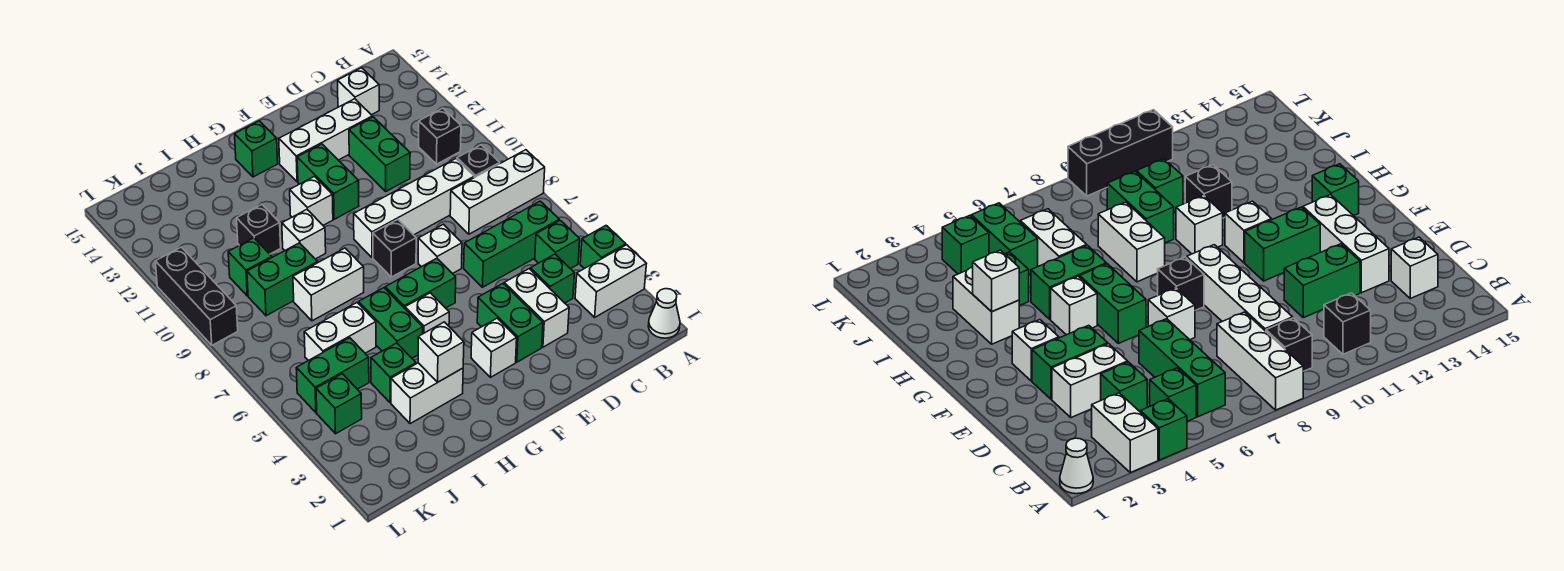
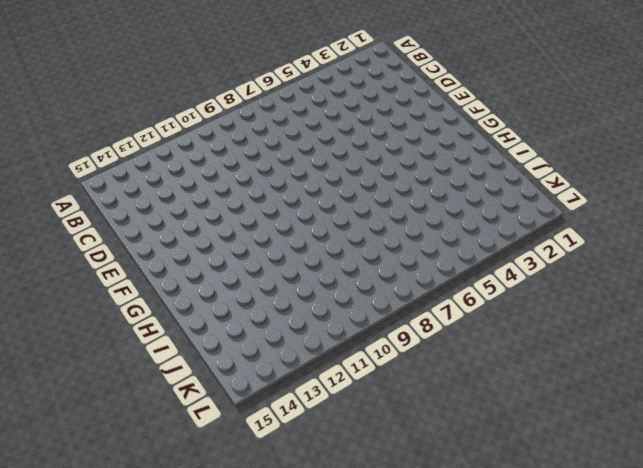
none -> white cone A1 level 1
none -> white brick A3:B3 level 1
none -> green brick A4 level 1
none -> white brick A8:C8 level 1

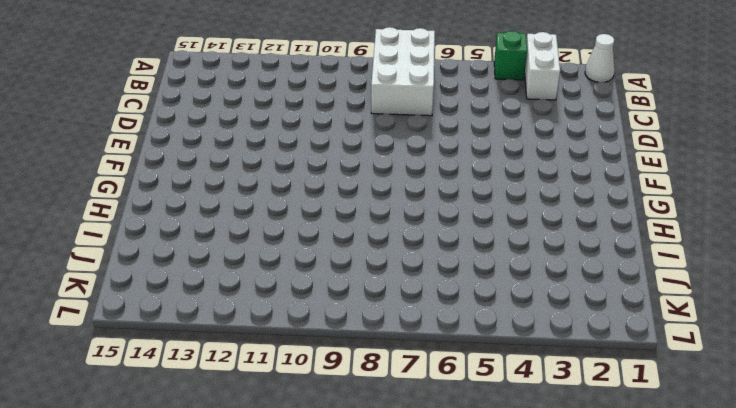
white brick A7:C8 level 1 -> white brick A8:C8 level 1
none -> green brick B5 level 1
none -> green brick B6:D6 level 1
none -> black brick B9 level 1
none -> black brick B11 level 1

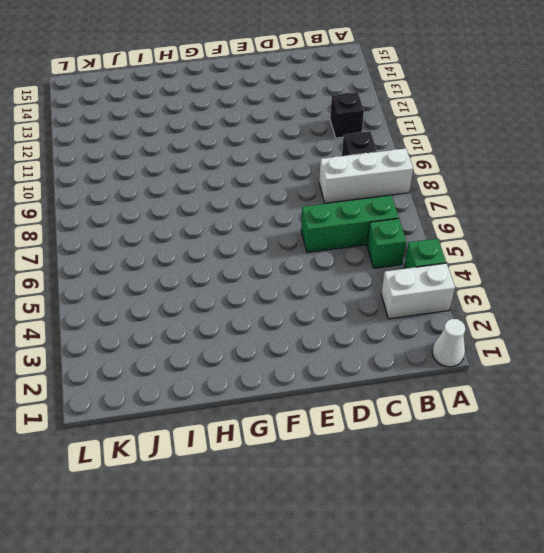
none -> green brick C4 level 1
none -> white brick C9:F9 level 1
none -> white brick C14 level 1
none -> white brick D3:D4 level 1

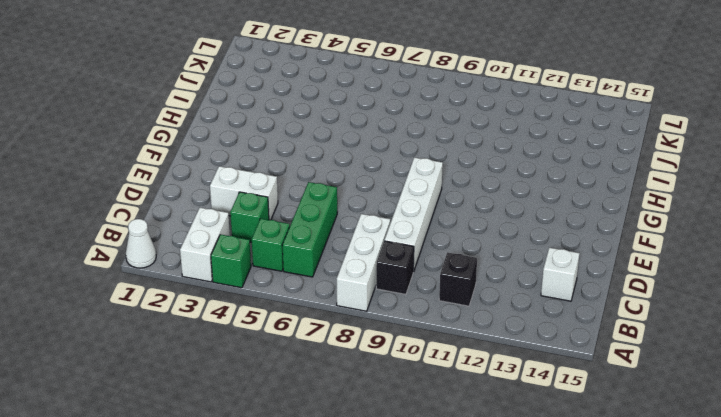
none -> green brick D11:D12 level 1
none -> white brick D13:F13 level 1
none -> green brick E3:E4 level 1
none -> white brick E7 level 1

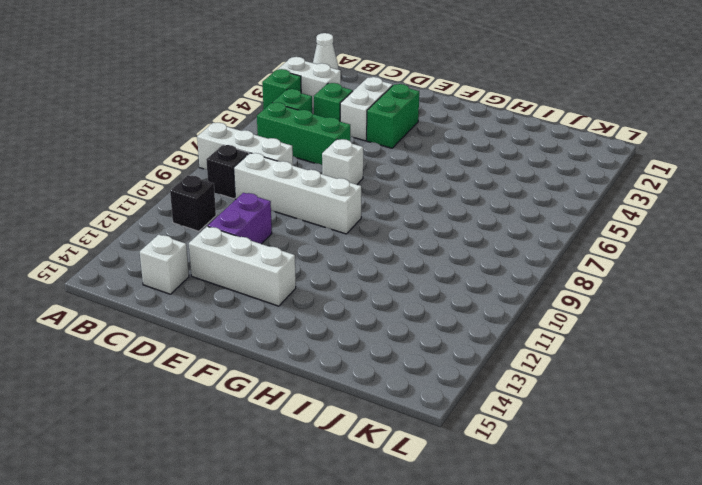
purple brick D11:D12 level 1 -> green brick D11:D12 level 1
none -> white brick F3 level 1
none -> green brick F6:G6 level 1
none -> black brick F8 level 1
none -> green brick F11:F12 level 1

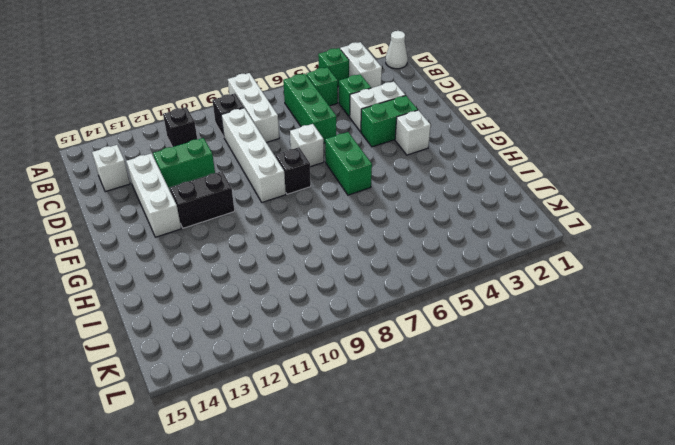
black brick F11:F12 level 1 -> green brick F11:F12 level 1
none -> white brick G5 level 1
none -> white brick G11 level 1
none -> green brick G14 level 1
none -> white brick H3:I3 level 1

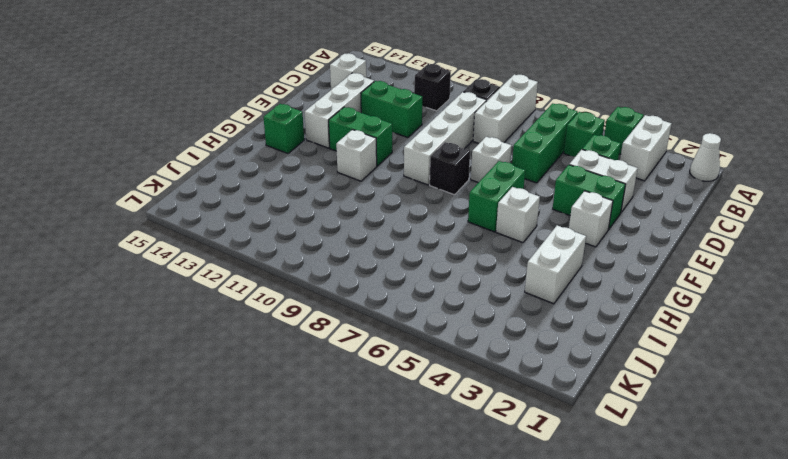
none -> green brick H5:H6 level 1
none -> white brick H8:I8 level 1
none -> white brick H10 level 1
none -> green brick I4 level 1

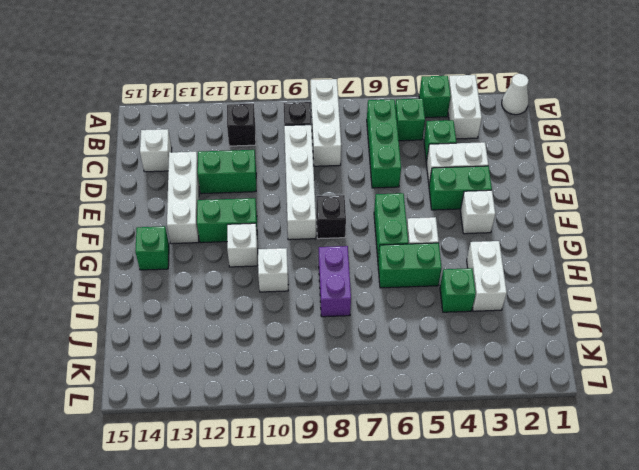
purple brick H8:I8 level 1 -> white brick H8:I8 level 1
none -> white brick E7 level 1
none -> white brick I6:J6 level 1
none -> green brick I9:J9 level 1
none -> black brick I11 level 1

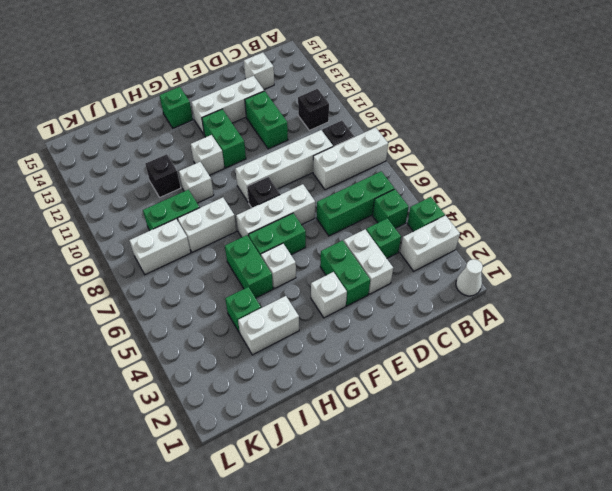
white brick E7:G7 level 1 -> white brick E7 level 1
white brick J8:K8 level 1 -> white brick I6:J6 level 1
none -> green brick J5:K5 level 1
none -> green brick J10 level 1
none -> green brick K4 level 1
none -> black brick L9:L11 level 1

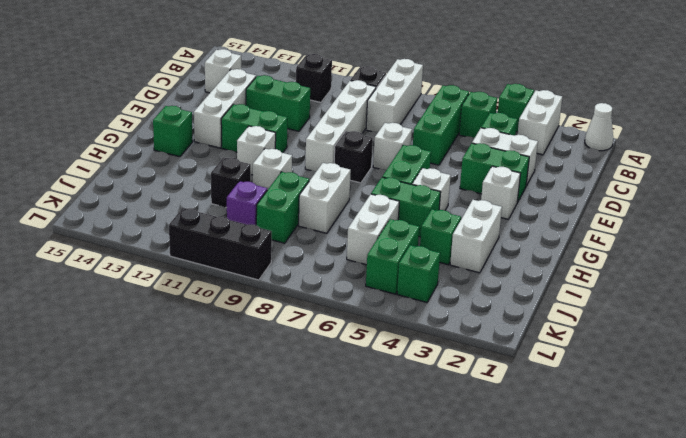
purple brick J10 level 1 -> green brick J10 level 1
none -> white brick H3 level 2

